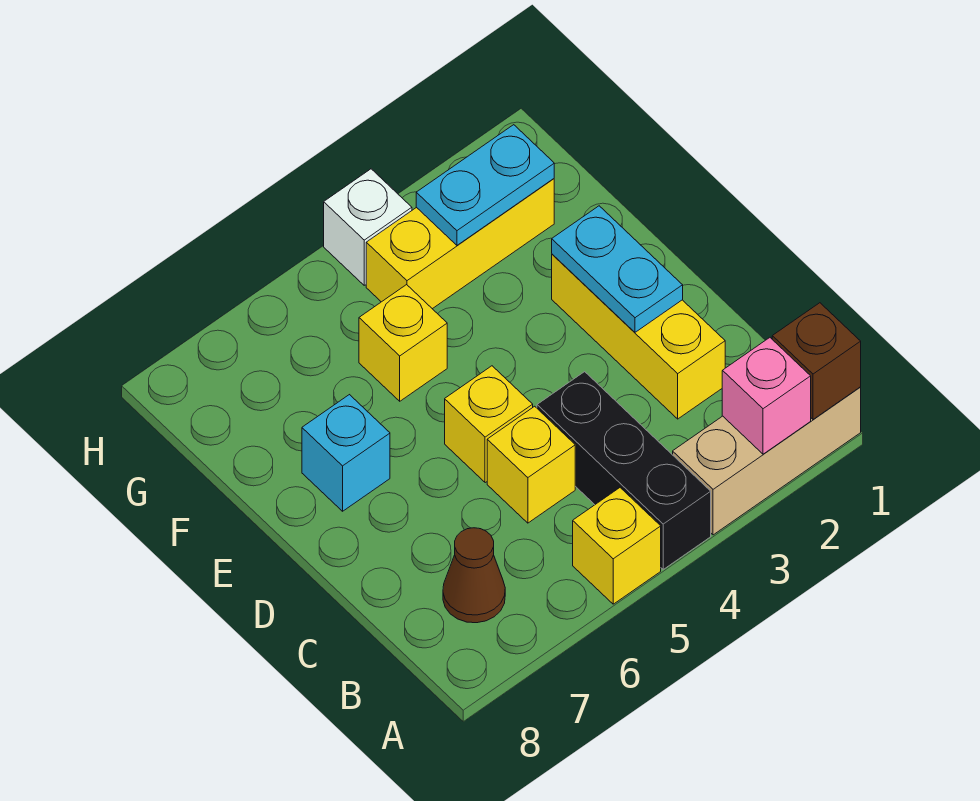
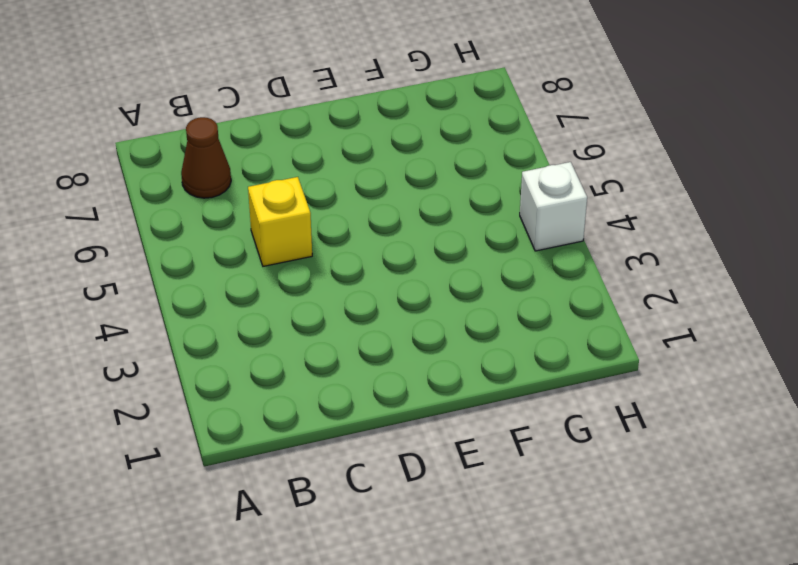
none -> tan brick A1:A3 level 1
none -> black brick A4:C4 level 1
none -> yellow brick A5 level 1

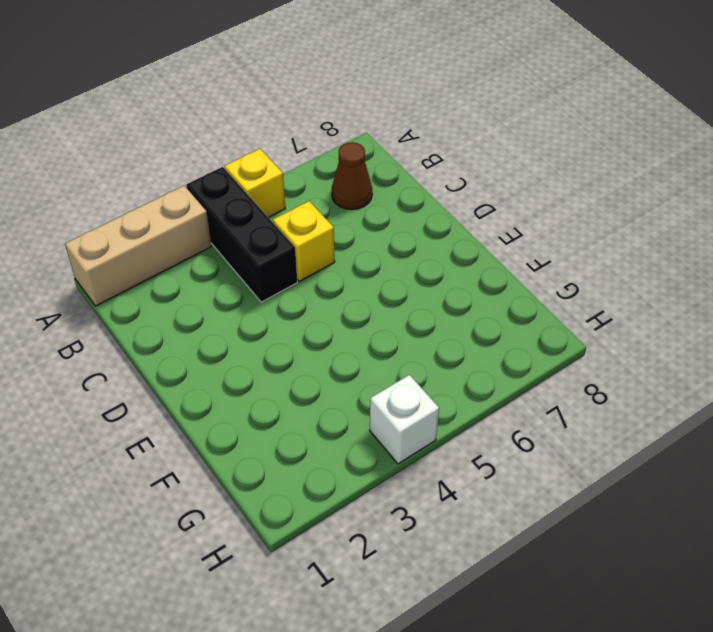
none -> yellow brick C2:E2 level 1
none -> yellow brick D5 level 1
none -> cyan brick E7 level 1

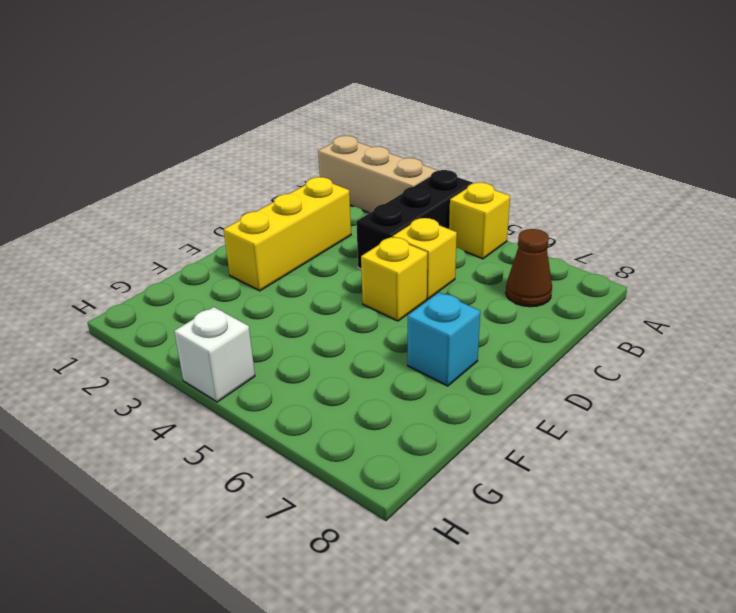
none -> yellow brick F5 level 1
none -> yellow brick G2:G4 level 1
none -> brown brick A1 level 2

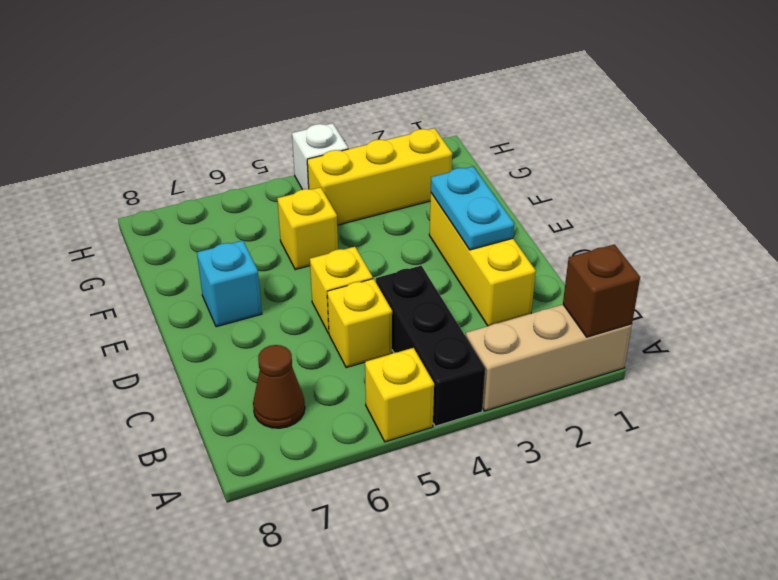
none -> pink brick A2 level 2
none -> cyan plate G2:G3 level 2

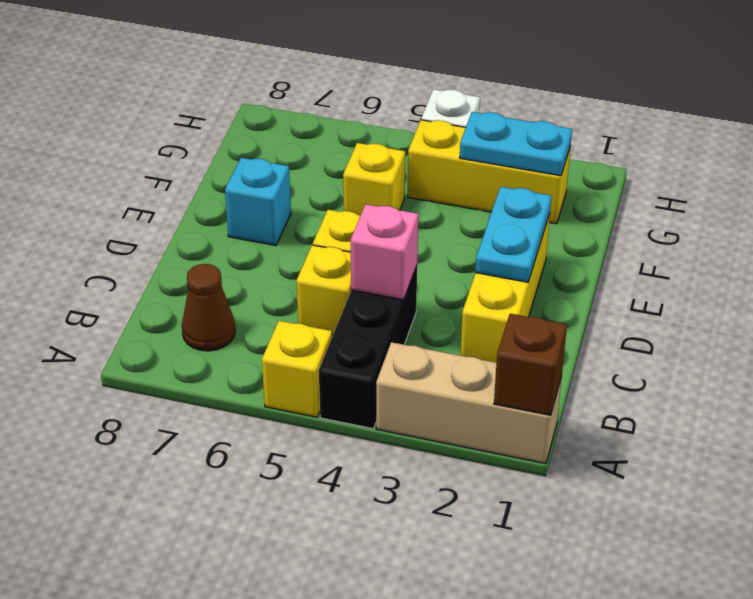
pink brick C4 level 2 -> pink brick A2 level 2

